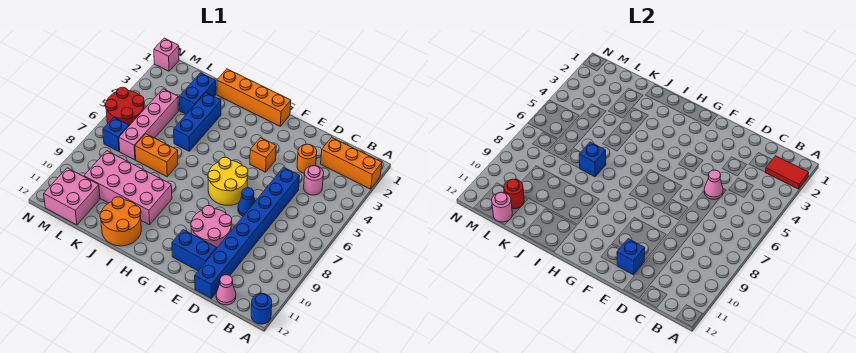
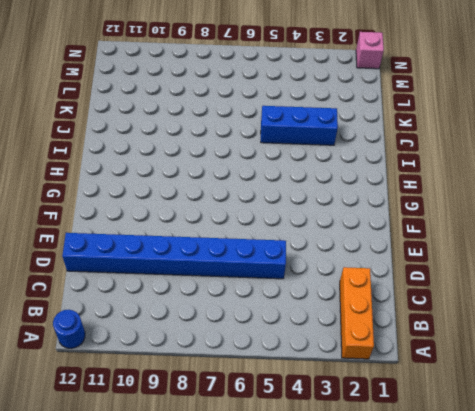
none -> pink round brick C4 level 1
none -> pink cone C12 level 1
none -> orange round brick D3 level 1

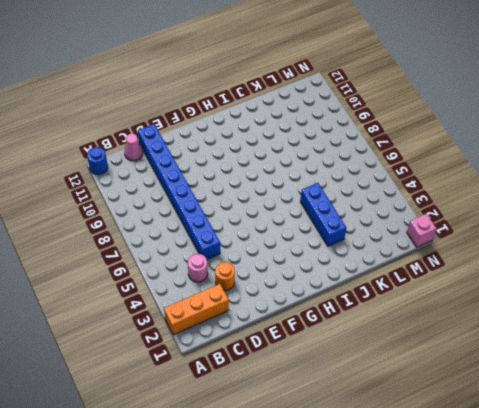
none -> blue cone E7 level 1
none -> pink round brick E9:F10 level 1
none -> blue brick E11:F11 level 1

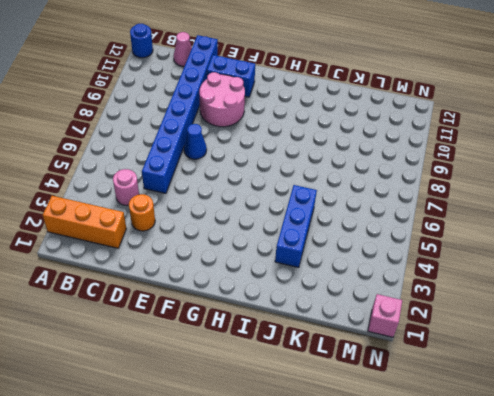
none -> orange brick F4 level 1
none -> yellow round brick F6:G7 level 1
none -> orange brick G1:J1 level 1

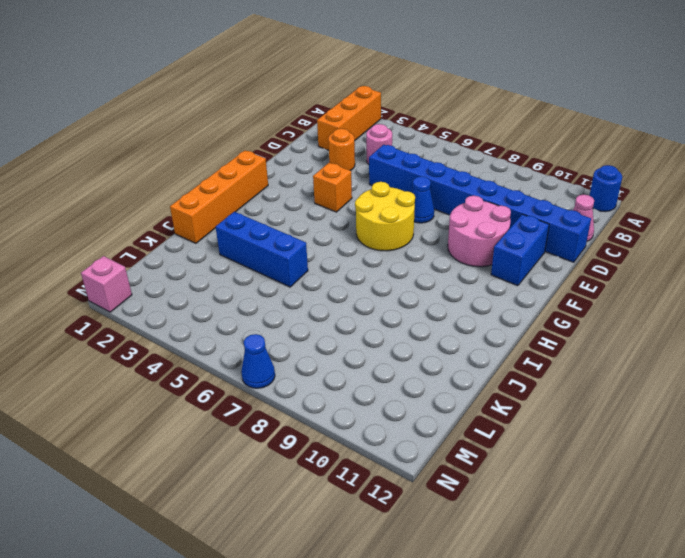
blue cone N7 level 1 -> none
none -> pink brick I9:L10 level 1
none -> orange round brick I11:J12 level 1
none -> orange brick J7:K7 level 1

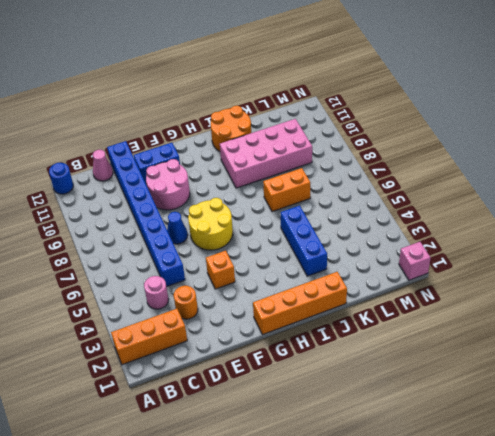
none -> blue brick K2:K3 level 1
none -> pink brick L4:L7 level 1
none -> pink brick L11:M12 level 1

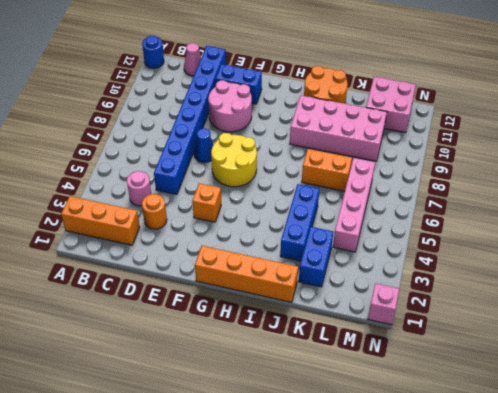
none -> red round brick M5:N6 level 1
none -> blue brick M7 level 1
none -> red tile A2:B2 level 2

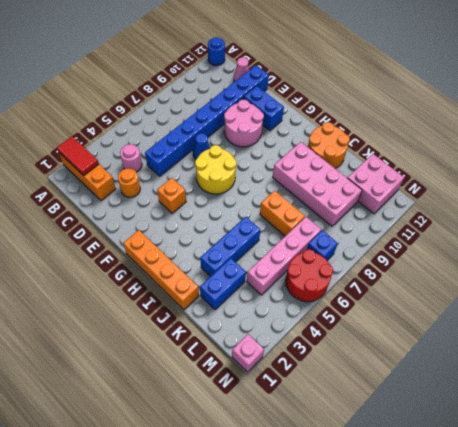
none -> pink cone D5 level 2
none -> blue brick E11 level 2
none -> blue brick J7 level 2

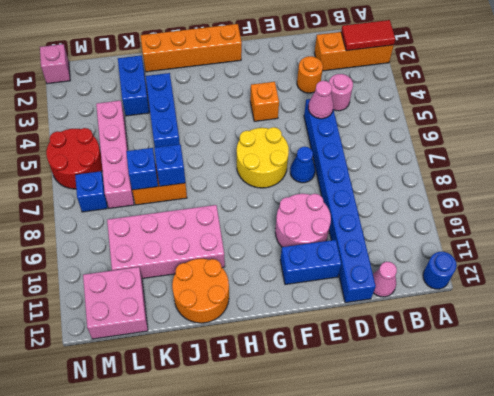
blue brick K7 level 2 -> blue brick E11 level 2
none -> red round brick L11 level 2
none -> pink round brick L12 level 2

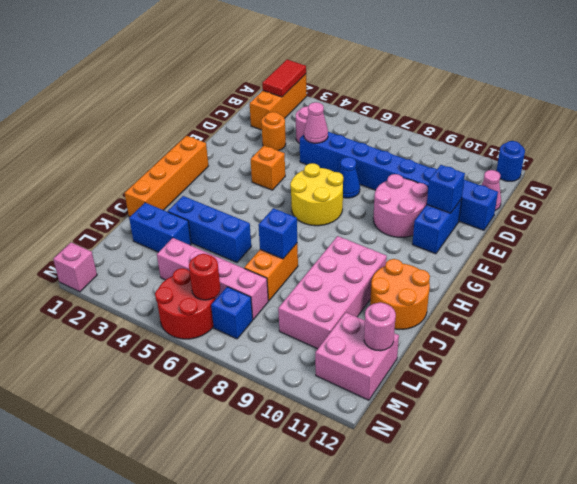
red round brick M6 level 2 -> red round brick L11 level 2

